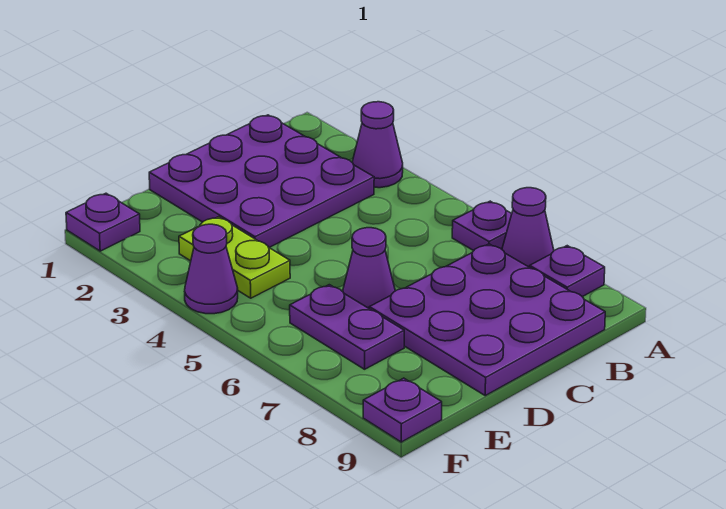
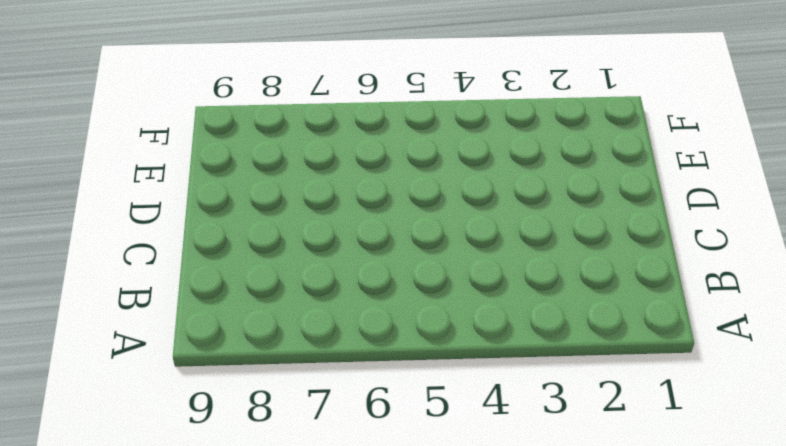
none -> purple cone A3 level 1
none -> purple plate A6 level 1
none -> purple cone A7 level 1

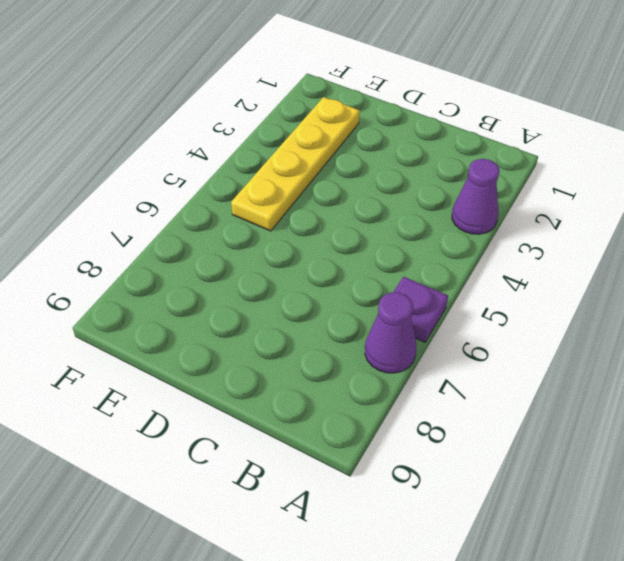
yellow plate E2:E5 level 1 -> lime plate E3:E4 level 1
none -> purple plate A8 level 1
none -> purple plate B1:D3 level 1
none -> purple plate B7:D9 level 1

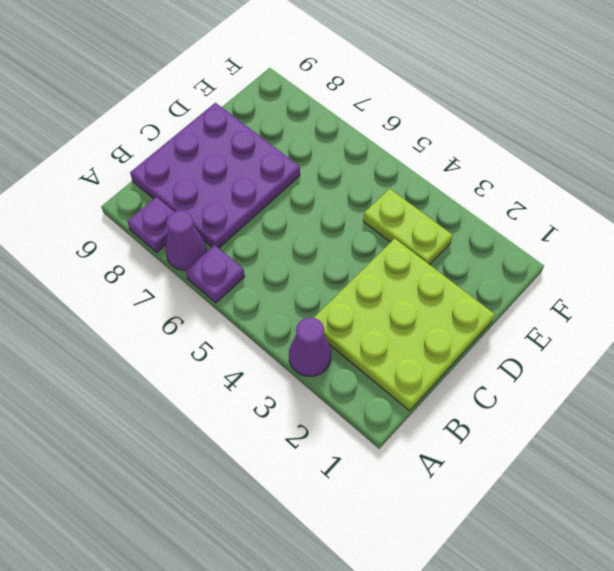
lime plate B1:D3 level 1 -> purple plate B1:D3 level 1
none -> purple cone D6 level 1
none -> purple plate E6:E7 level 1
none -> purple plate F1 level 1

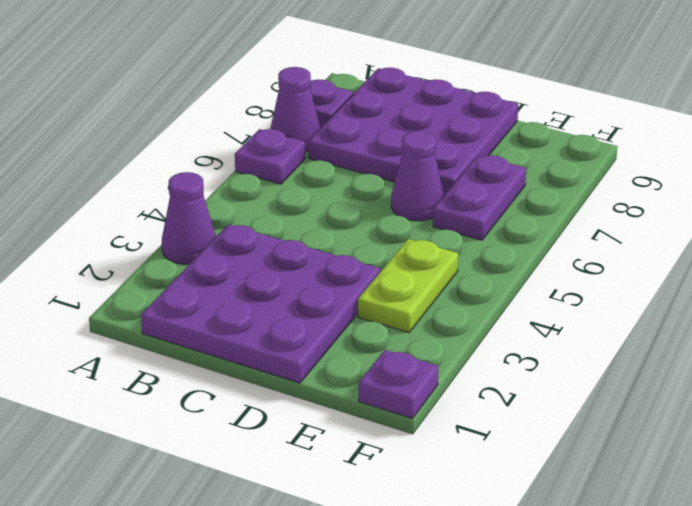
none -> purple cone F4 level 1
none -> purple plate F9 level 1

